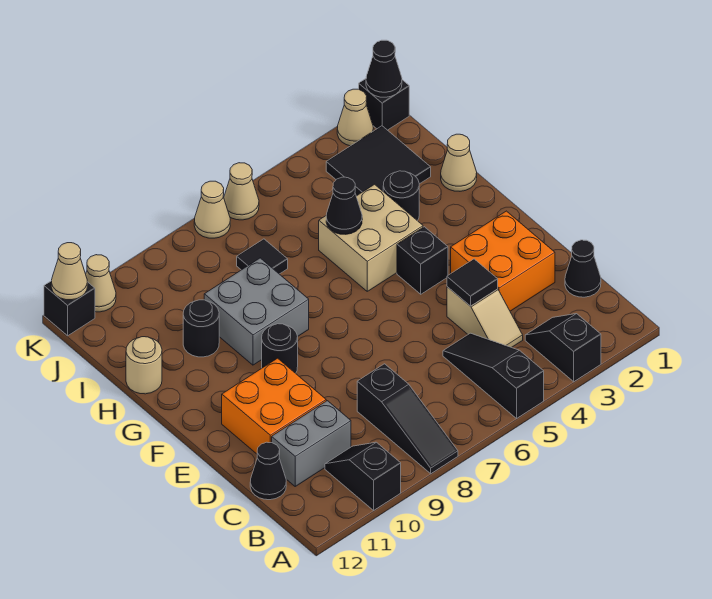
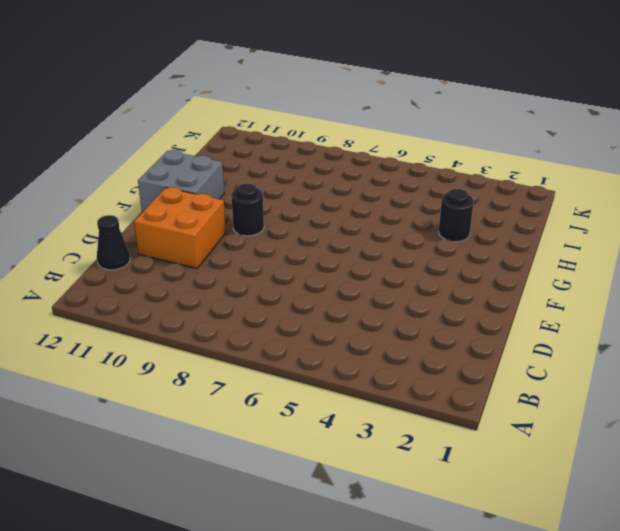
grey brick F11:G12 level 1 -> grey brick G8:H9 level 1
none -> black slope A3:B3 level 1 top A
none -> black slope A5:C5 level 1 top A
none -> black slope A8:C8 level 1 top C
none -> black slope A10:B10 level 1 top A

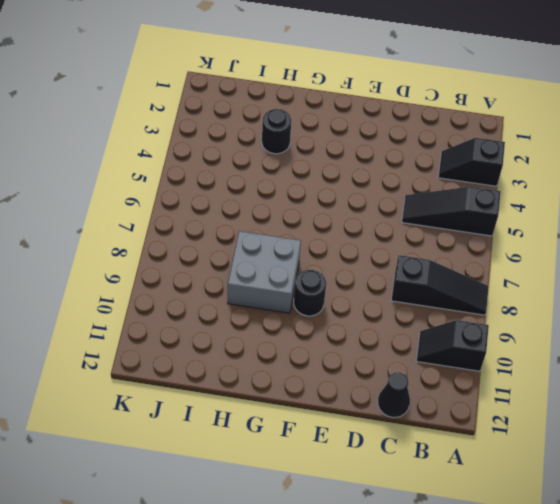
none -> black cone C1 level 1
none -> tan slope C4:D4 level 1 top D
none -> grey brick C10:C11 level 1
none -> orange brick D2:E3 level 1

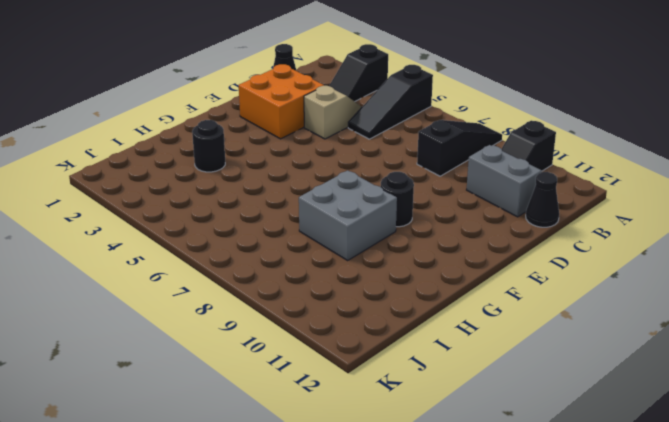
none -> orange brick D10:E11 level 1
none -> black brick F4 level 1
none -> tan brick G4:H5 level 1
none -> tan cone H1 level 1

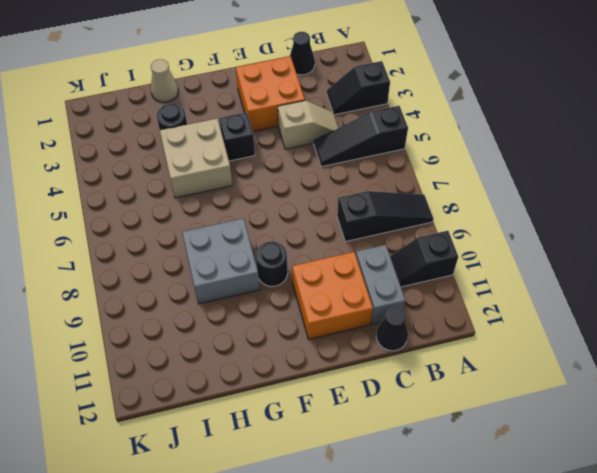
none -> black round brick H10 level 1
none -> tan round brick H12 level 1
none -> black tile I2:J3 level 1
none -> black tile I7 level 1

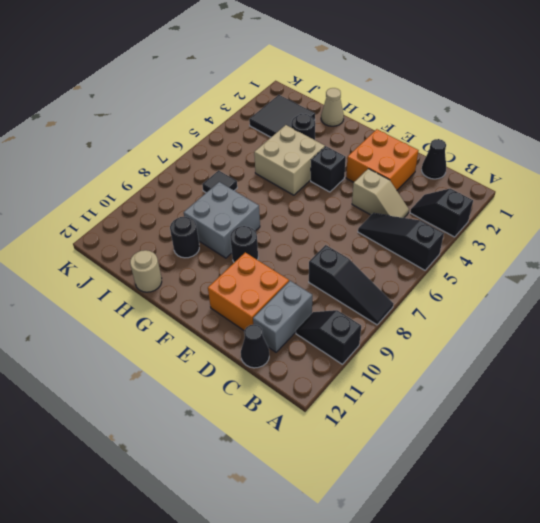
none -> black brick K1 level 1
none -> tan cone K2 level 1
none -> tan cone K6 level 1
none -> tan cone K7 level 1

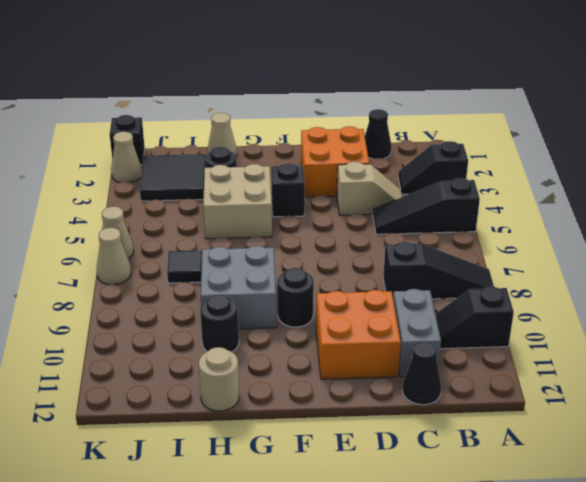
none -> tan cone K11 level 1
none -> black brick K12 level 1
none -> black tile D4 level 2
none -> black cone H5 level 2

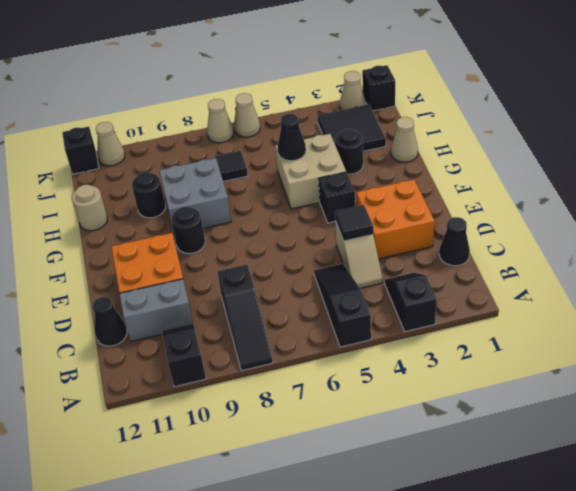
none -> black cone K1 level 2
none -> tan cone K12 level 2

